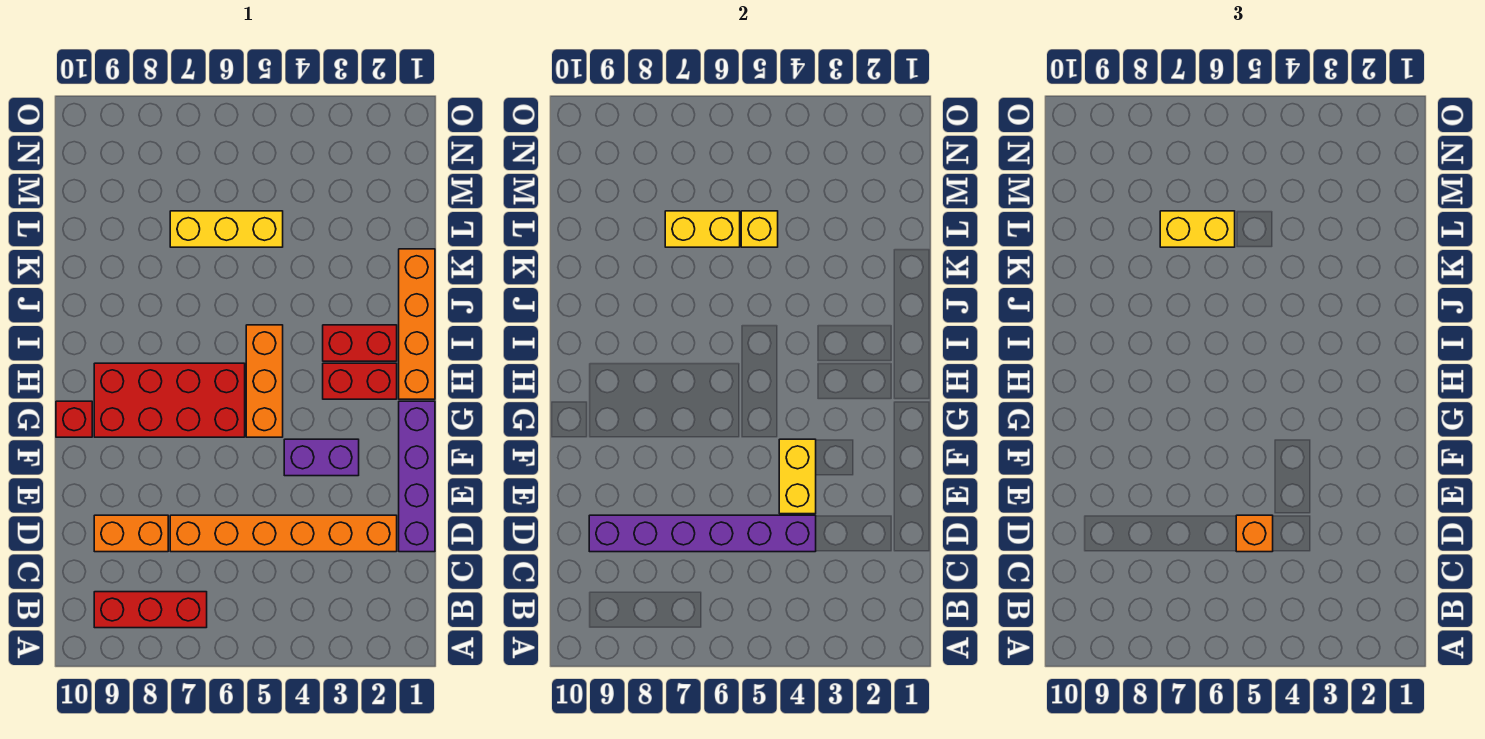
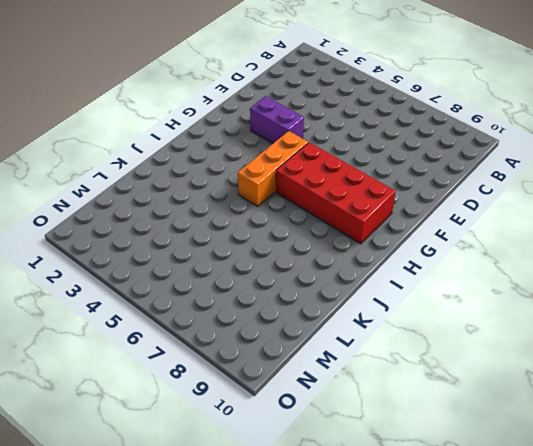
none -> red brick B7:B9 level 1
none -> purple brick D1:G1 level 1
none -> orange brick D2:D7 level 1

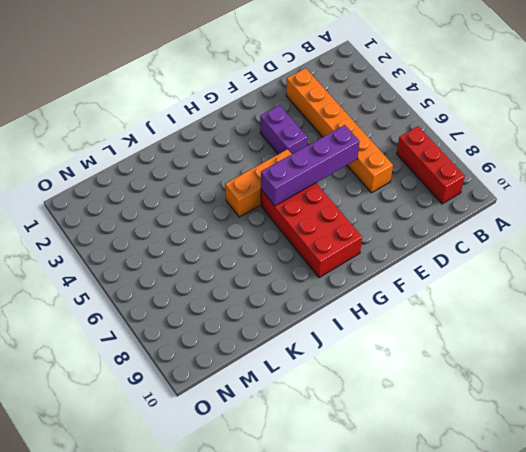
purple brick E6:H6 level 2 -> purple brick D1:G1 level 1
none -> orange brick D8:D9 level 1
none -> red brick G10 level 1
none -> orange brick H1:K1 level 1

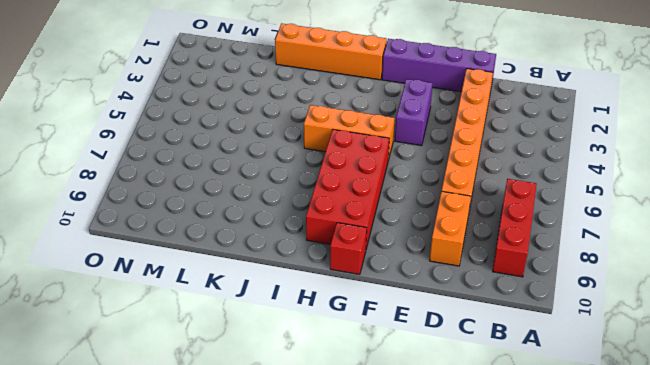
none -> red brick H2:H3 level 1
none -> red brick I2:I3 level 1
none -> yellow brick L5:L7 level 1

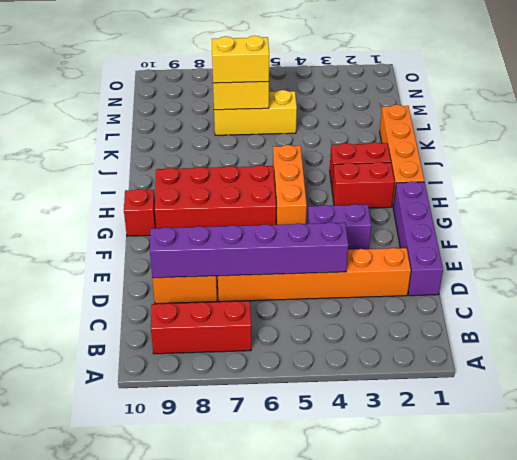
none -> yellow brick E4:F4 level 2
none -> yellow brick L5 level 2
none -> orange brick D5 level 3

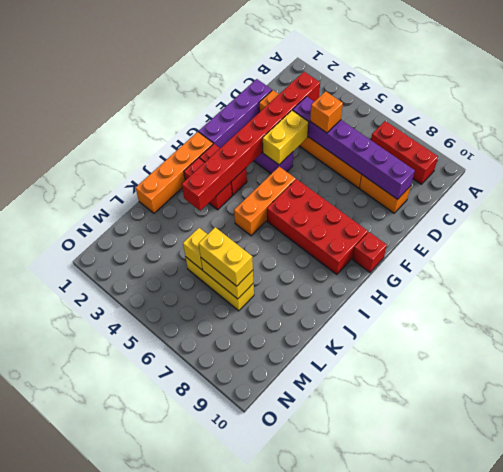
red brick C3:J3 level 2 -> none

